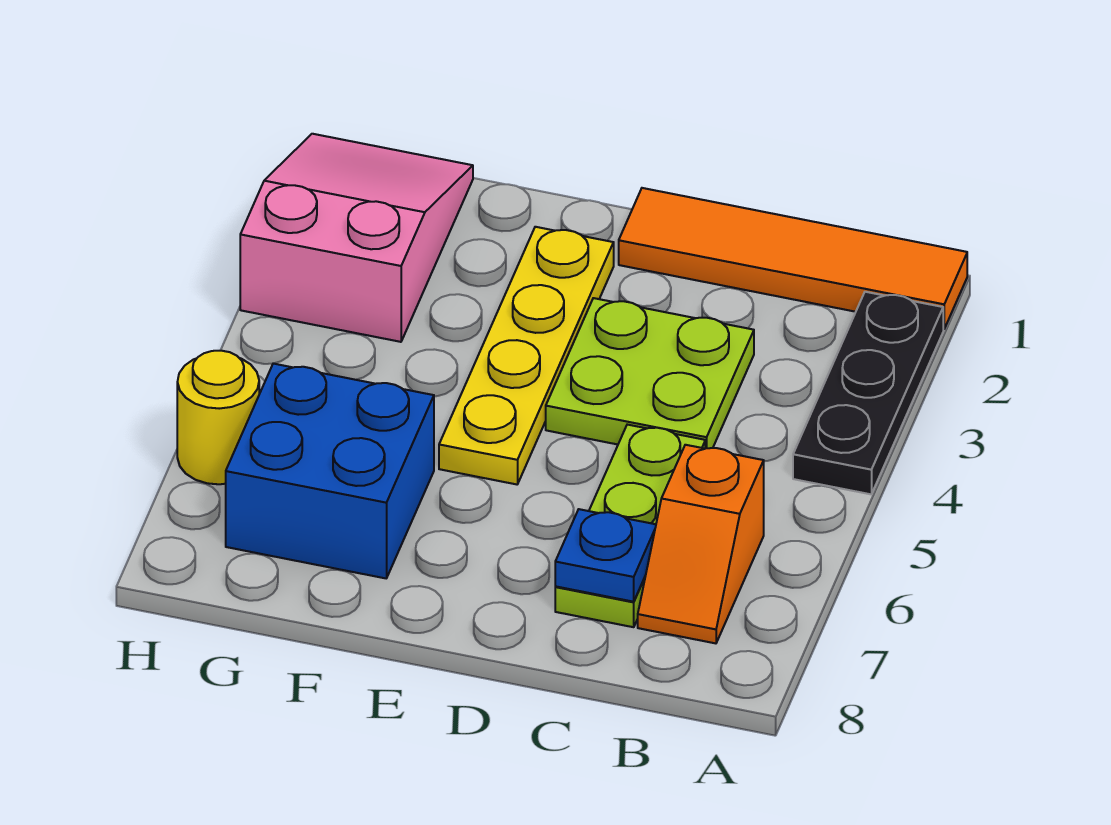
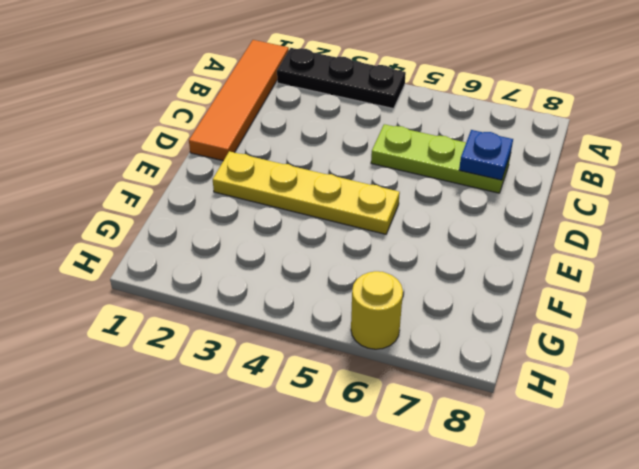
none -> orange slope B6:B7 level 1 top 6
none -> lime plate C3:D4 level 1

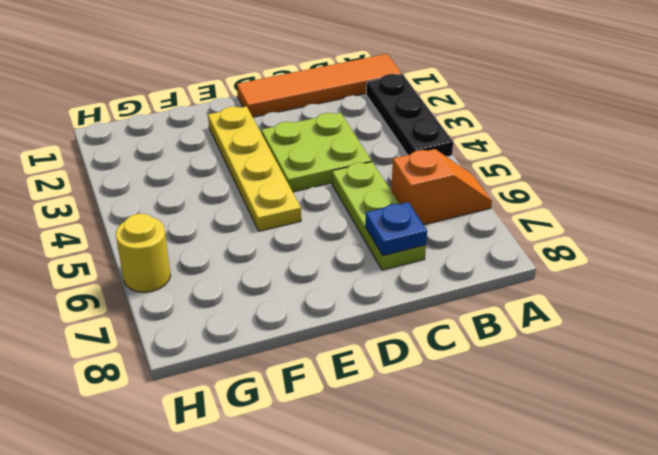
orange slope A6:B6 level 1 top B -> orange slope B6:B7 level 1 top 6
none -> blue brick F6:G7 level 1
none -> pink slope G1:H3 level 1 top 3

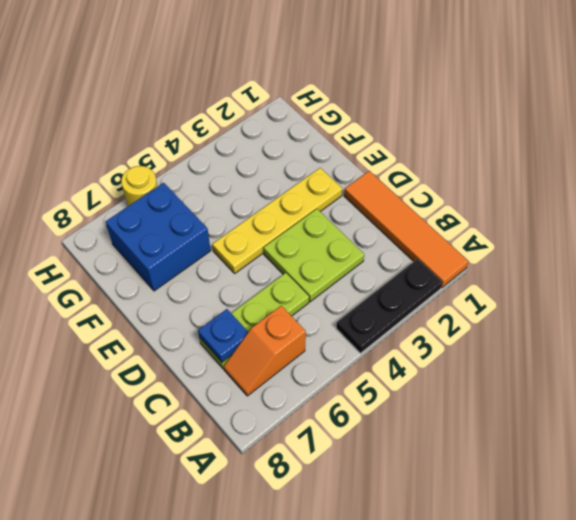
none -> pink slope G1:H3 level 1 top 3

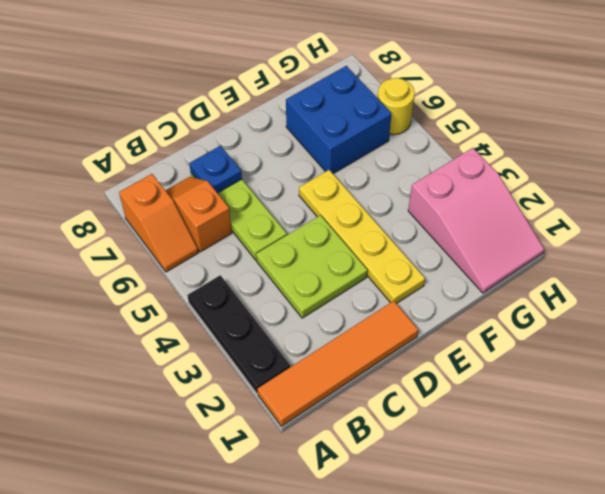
orange slope A6:A7 level 1 top 7 -> none

